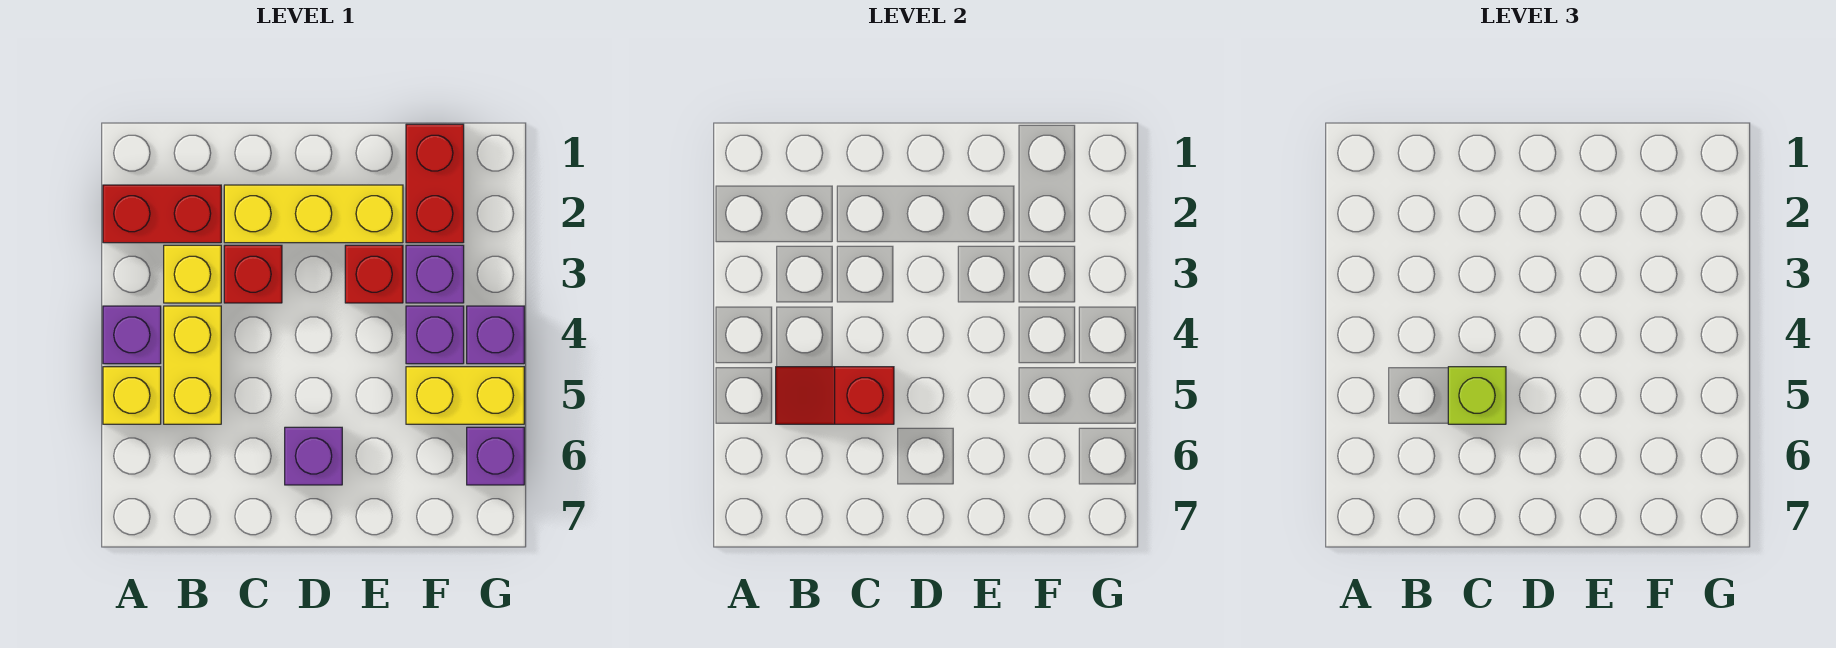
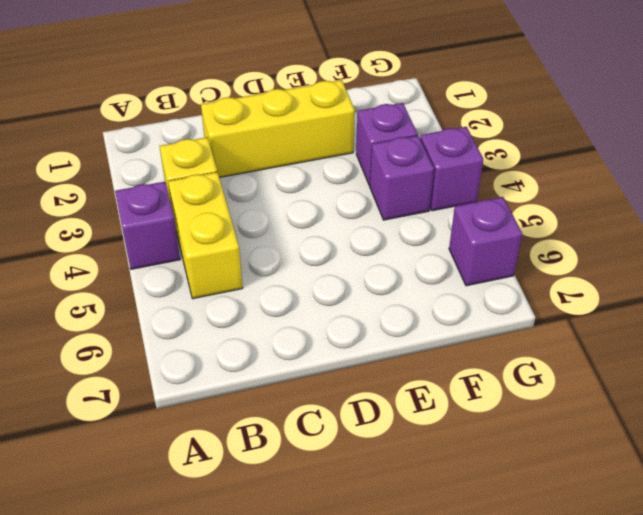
none -> red brick A2:B2 level 1
none -> yellow brick A5 level 1
none -> red brick C3 level 1

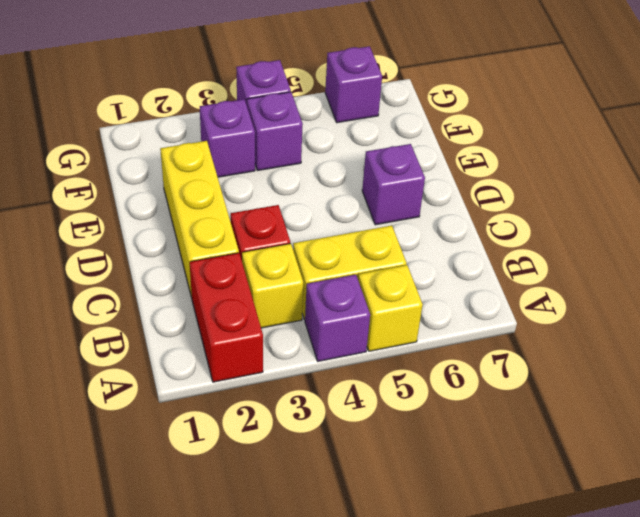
none -> red brick E3 level 1
none -> red brick F1:F2 level 1
none -> yellow brick F5:G5 level 1

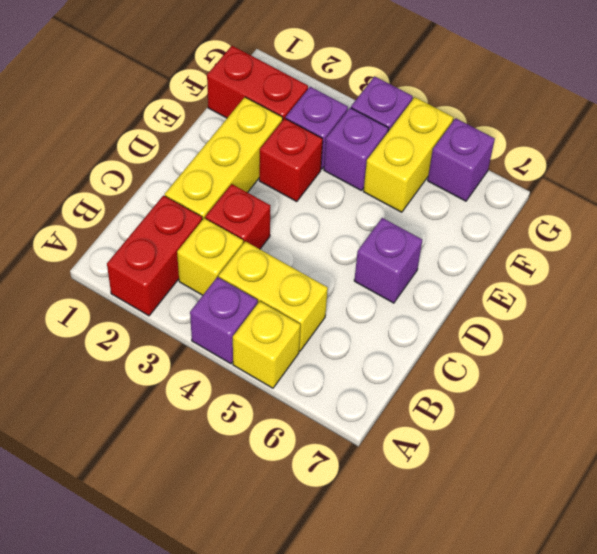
none -> red slope B5:C5 level 2 top C
none -> lime brick C5 level 3

